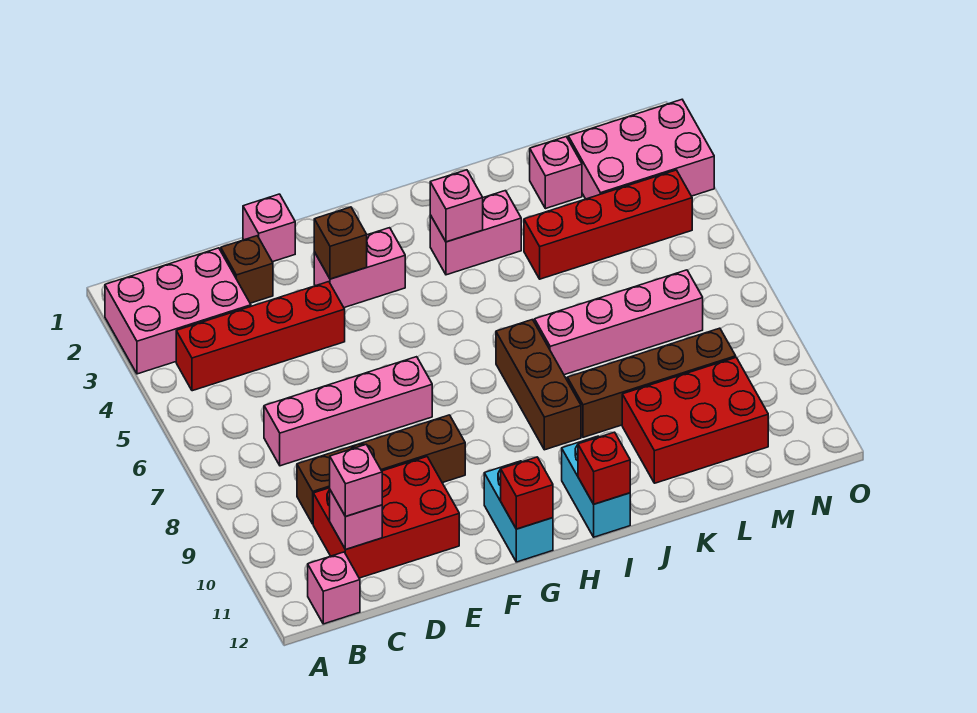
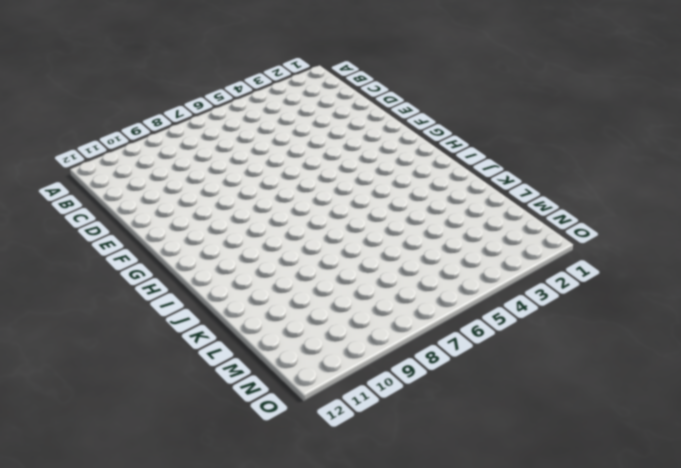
none -> pink brick A2:C3 level 1
none -> red brick B4:E4 level 1
none -> pink brick B12 level 1

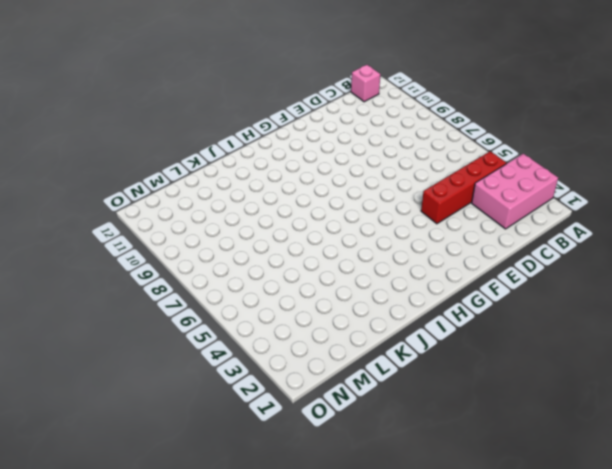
none -> pink brick C7:F7 level 1
none -> brown brick C9:F9 level 1
none -> red brick C10:E11 level 1

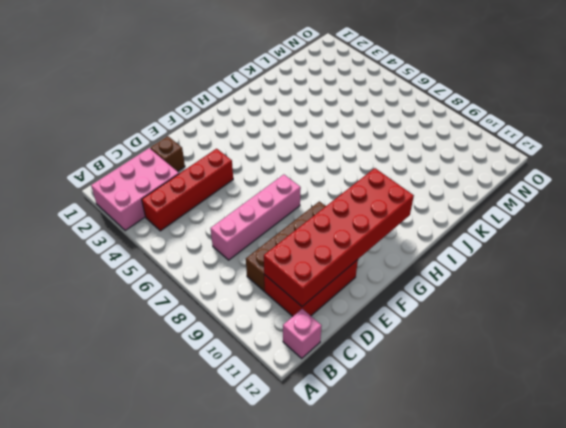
red brick C10:H11 level 2 -> pink brick C11 level 2
none -> pink brick E1 level 1
none -> pink brick F3:G3 level 1
none -> cyan brick G11:G12 level 1

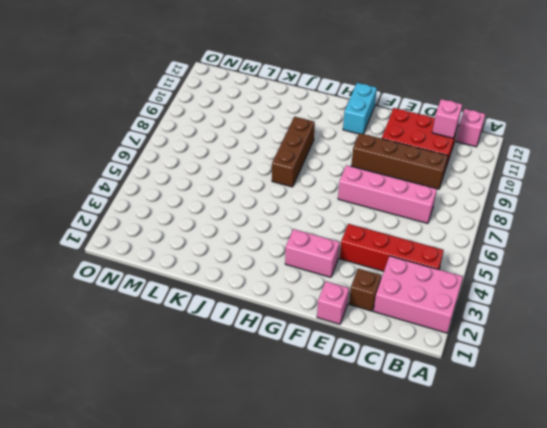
none -> pink brick I3:J3 level 1
none -> cyan brick I11:I12 level 1
none -> pink brick J7:M7 level 1

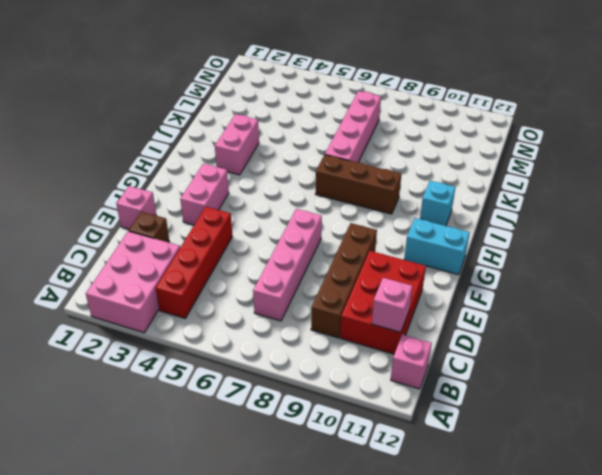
cyan brick I11 level 1 -> cyan brick I11:I12 level 1
none -> brown brick J9:M9 level 1
none -> red brick K4:N4 level 1
none -> red brick K10:M11 level 1

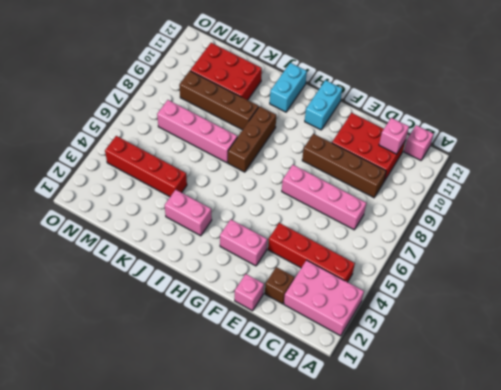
none -> pink brick L2 level 1
none -> pink brick M2:O3 level 1
none -> brown brick F3 level 2

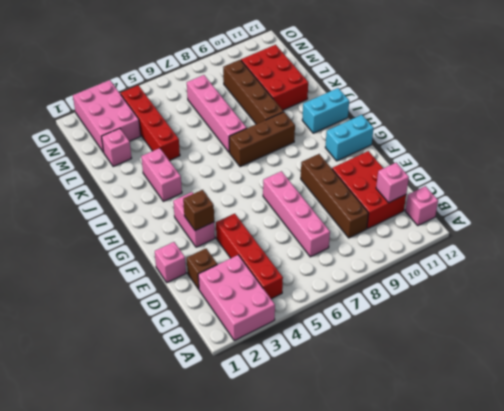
none -> red brick G12 level 2
none -> pink brick I3 level 2
none -> red brick I12 level 2

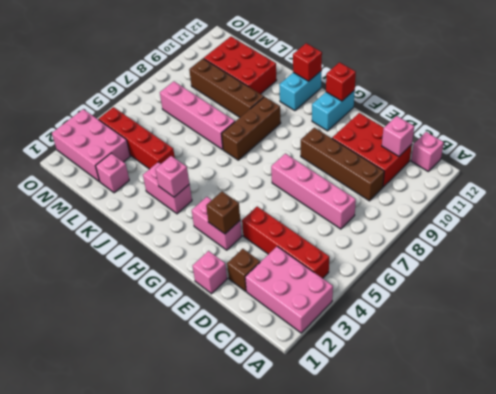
none -> pink brick C11 level 3

